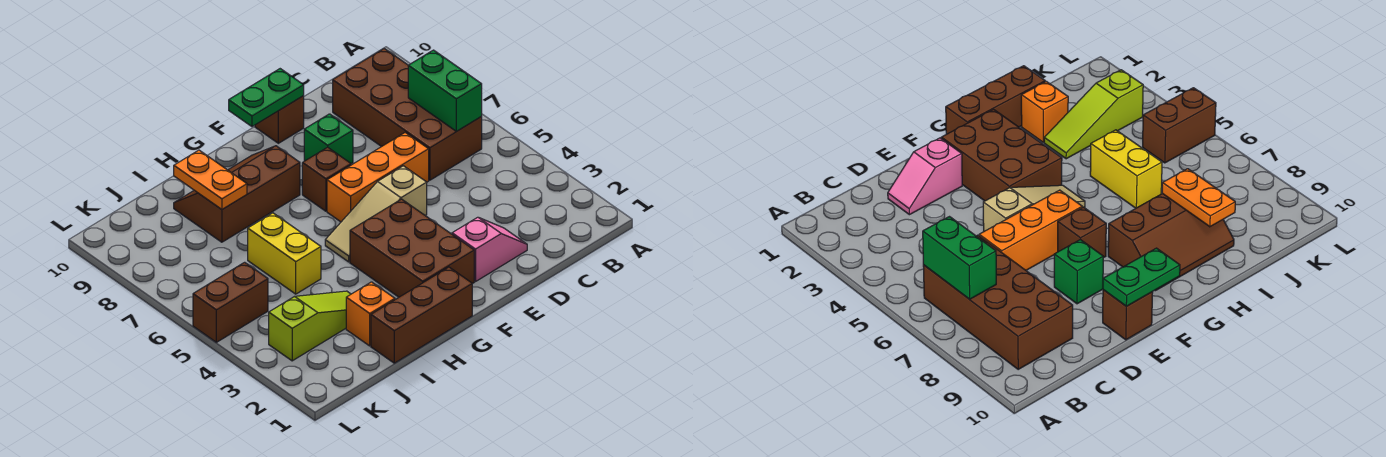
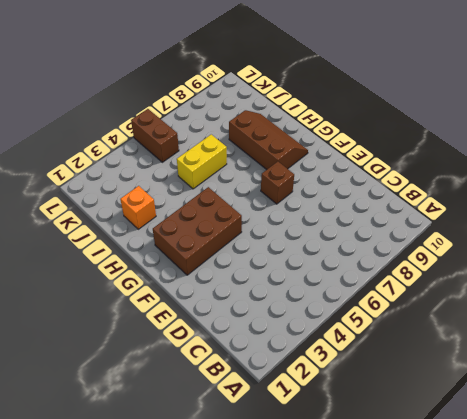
none -> brown brick B6:C9 level 1
none -> pink slope D2:E2 level 1 top E
none -> orange brick D6:F6 level 1

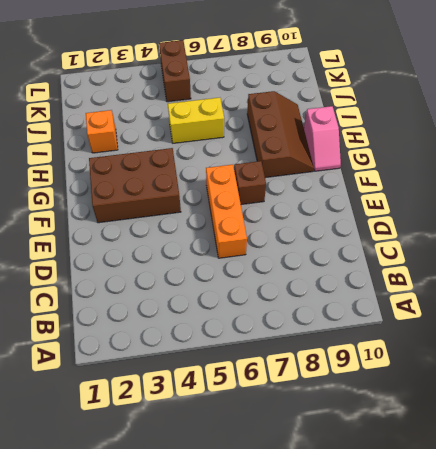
pink slope G10:H10 level 1 top H -> pink slope D2:E2 level 1 top E
none -> brown brick B6:C9 level 1
none -> tan slope E5:G5 level 1 top E
none -> green brick E8 level 1

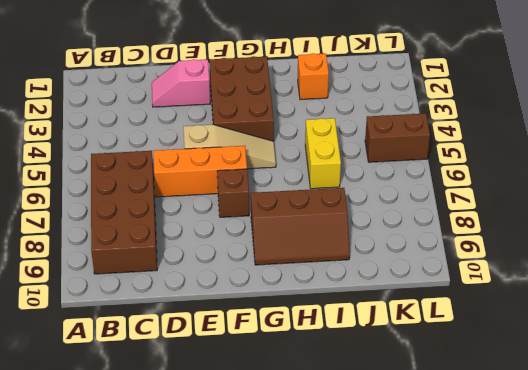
none -> green brick E8 level 1
none -> brown brick E10 level 1
none -> brown brick G1:I1 level 1

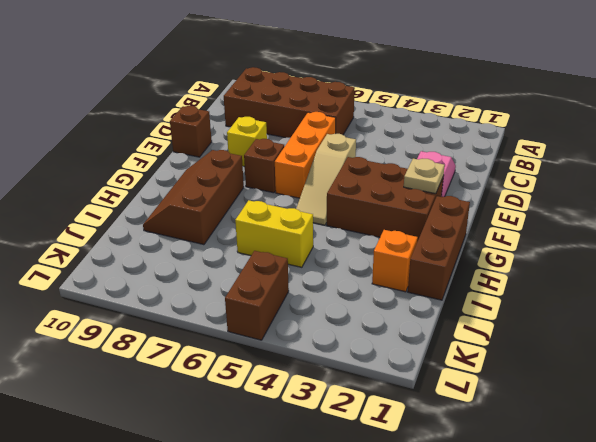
yellow brick E8 level 1 -> green brick E8 level 1
tan plate F2 level 2 -> none
none -> lime slope I3:K3 level 1 top K
none -> green brick B6:B7 level 2
none -> green plate E10:F10 level 2

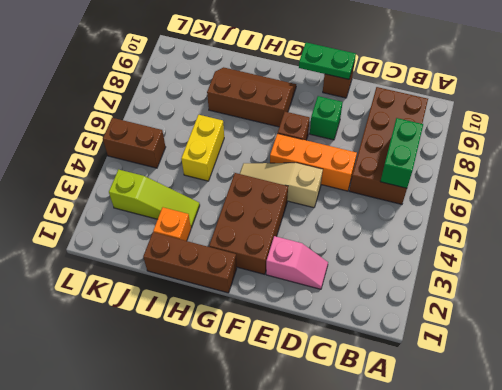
none -> orange plate I8:I9 level 2

